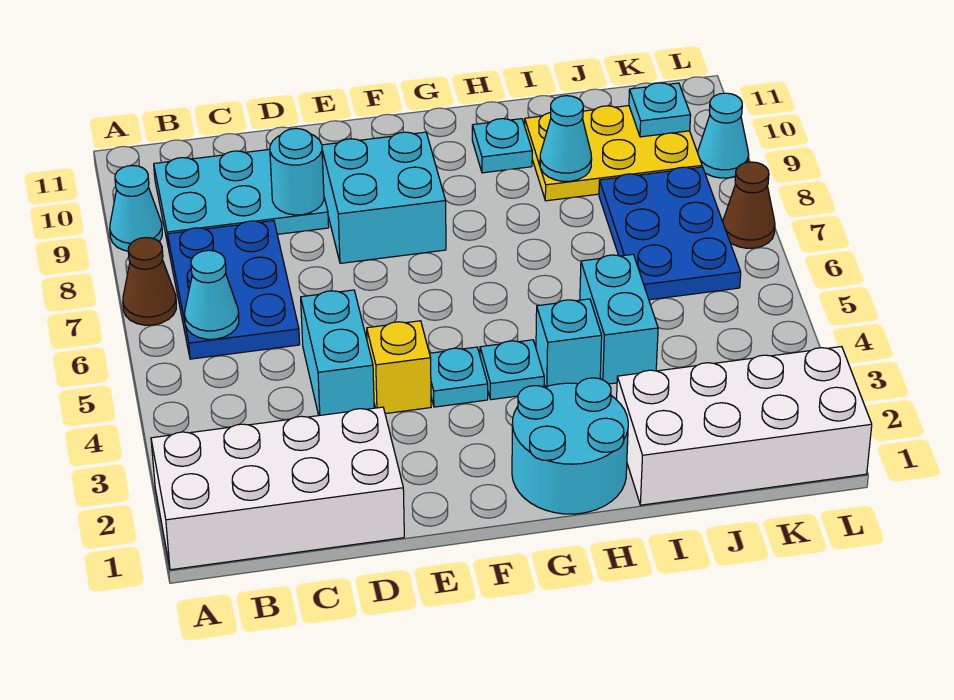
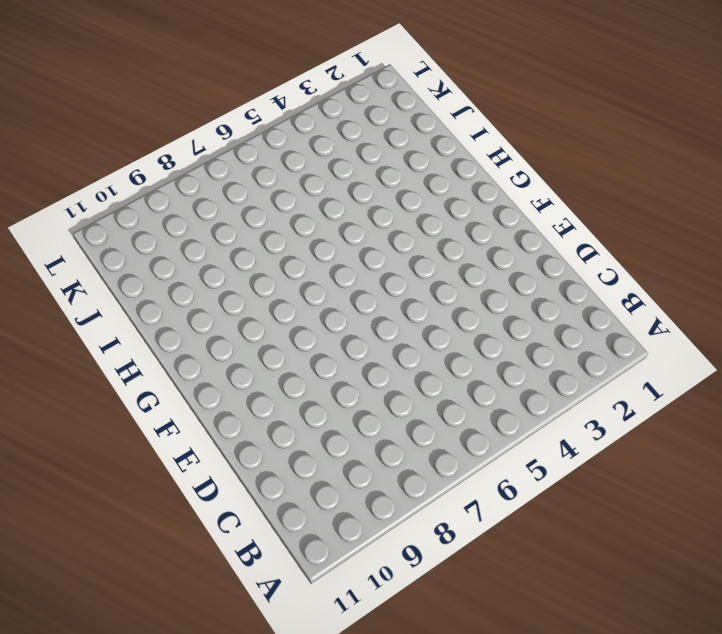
none -> white brick A1:D2 level 1
none -> brown cone A7 level 1
none -> cyan cone A9 level 1

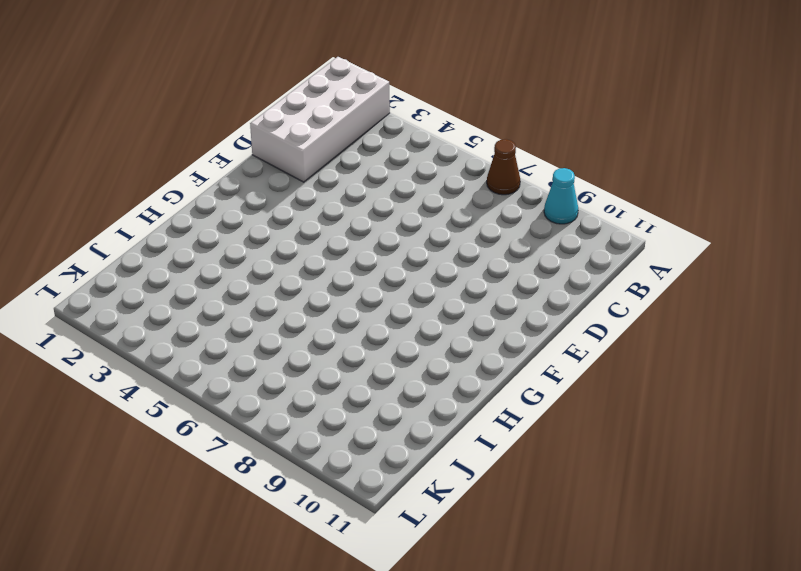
none -> blue plate B6:C8 level 1
none -> cyan plate B9:D10 level 1
none -> cyan brick D4:D5 level 1

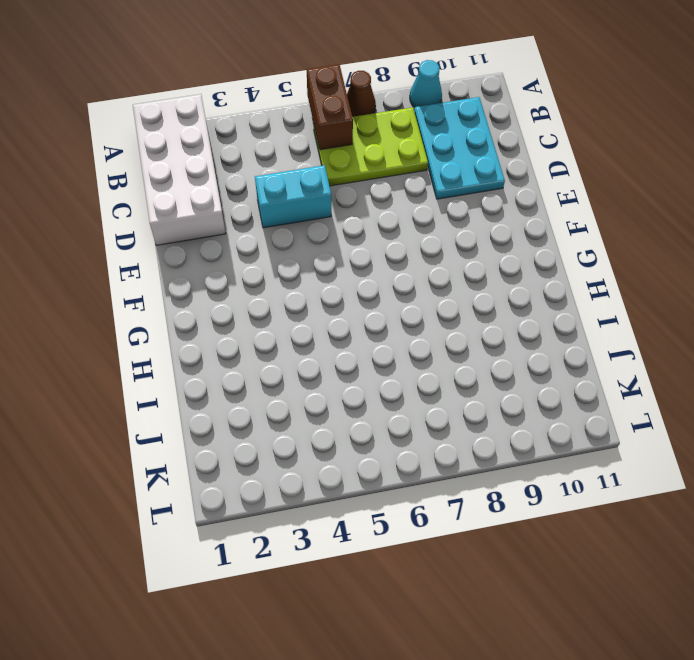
brown brick A6:B6 level 2 -> cyan cone B6 level 2
lime plate B6:C8 level 1 -> blue plate B6:C8 level 1
none -> yellow brick E4 level 1
none -> cyan brick E8:F9 level 1
none -> cyan plate F4 level 1

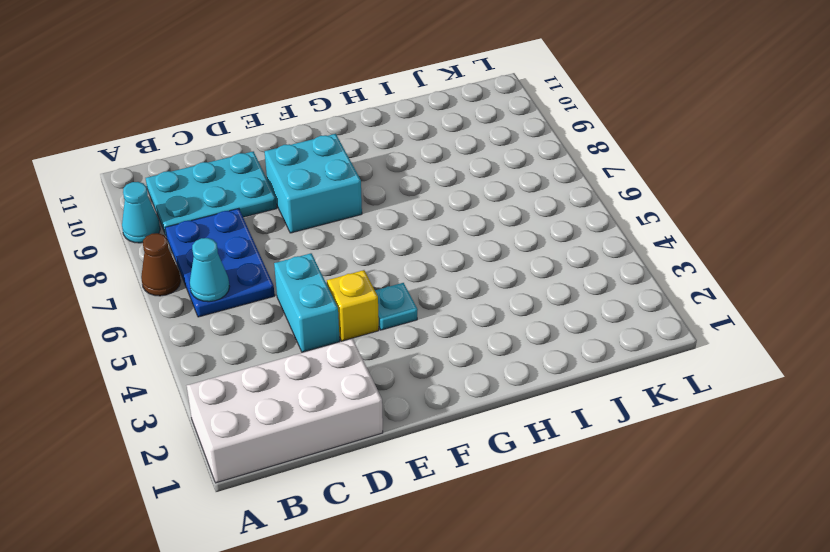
none -> cyan round brick G1:H2 level 1
none -> cyan plate G4 level 1
none -> cyan brick H4 level 1

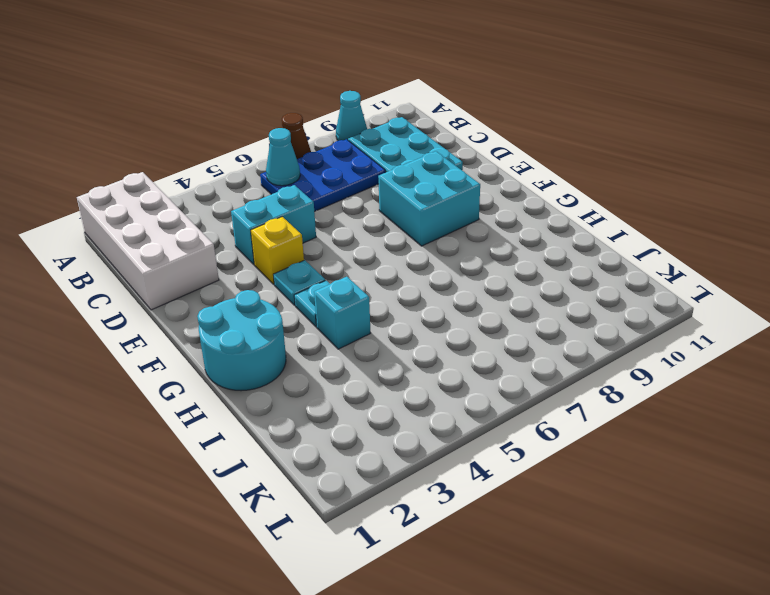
none -> cyan plate H10 level 1
none -> white brick I1:L2 level 1
none -> cyan brick I4:I5 level 1

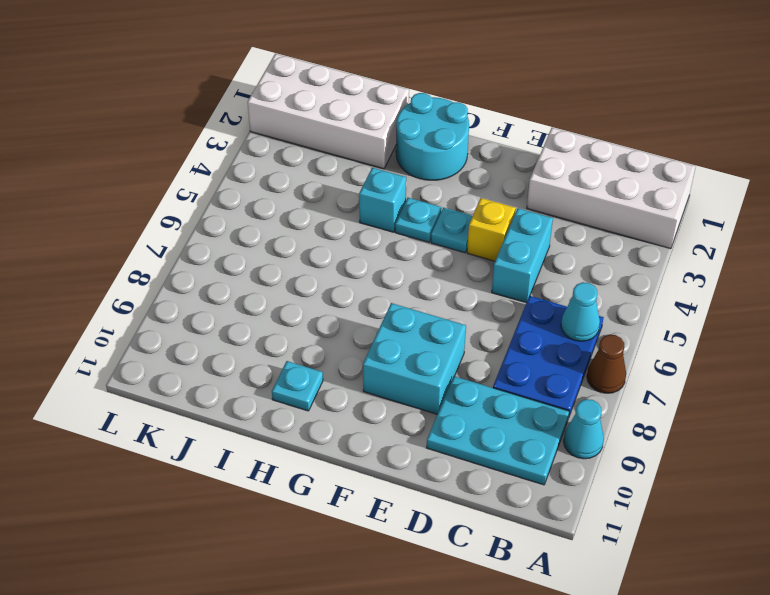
none -> cyan brick I4:I5 level 1
none -> yellow plate I9:K10 level 1
none -> blue plate J6:K8 level 1

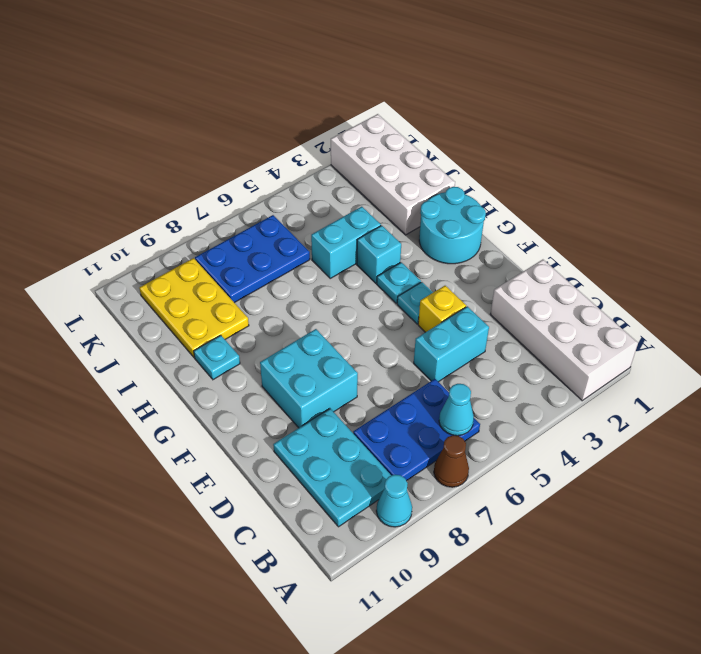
none -> brown cone L7 level 1
none -> cyan cone L9 level 1
none -> cyan round brick D9 level 2

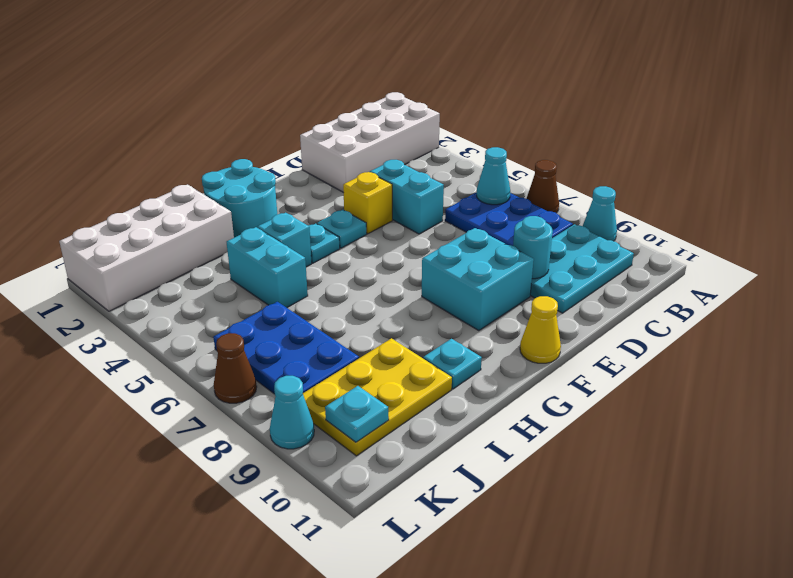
yellow cone F11 level 1 -> none
none -> cyan cone I9 level 2

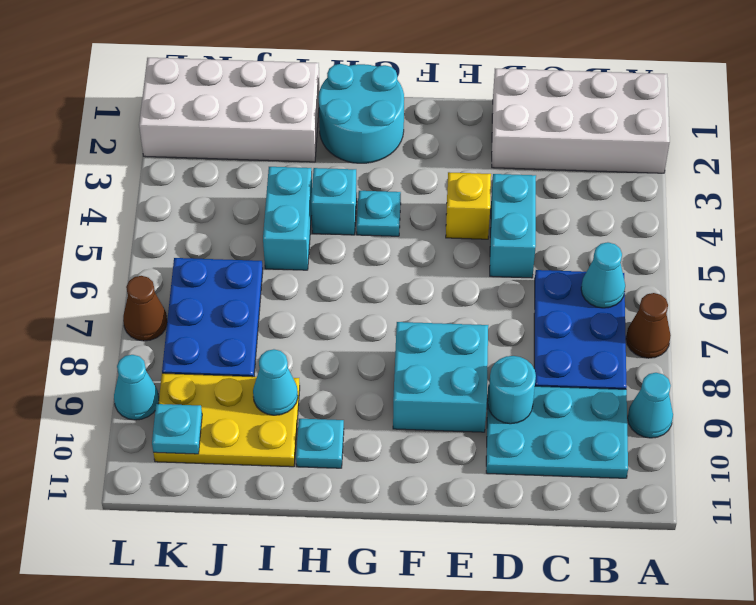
none -> cyan plate F4 level 1

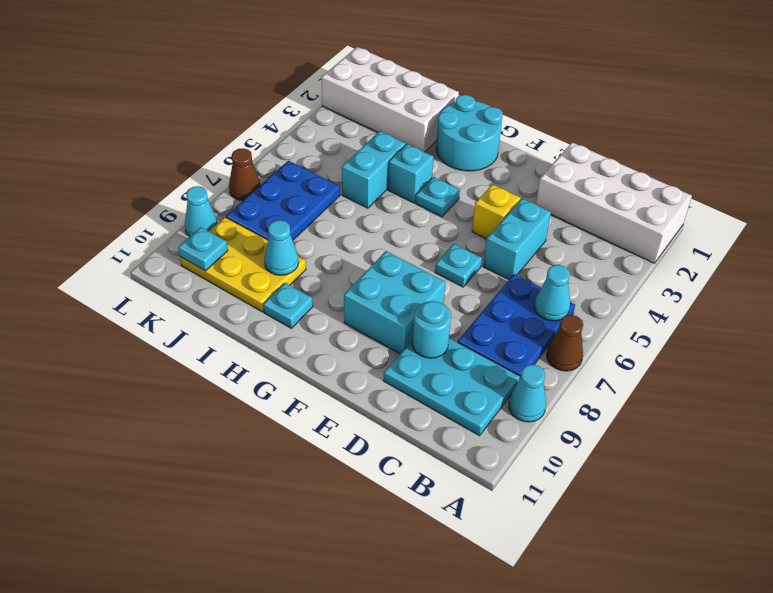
cyan plate E6 level 1 -> cyan plate F4 level 1

